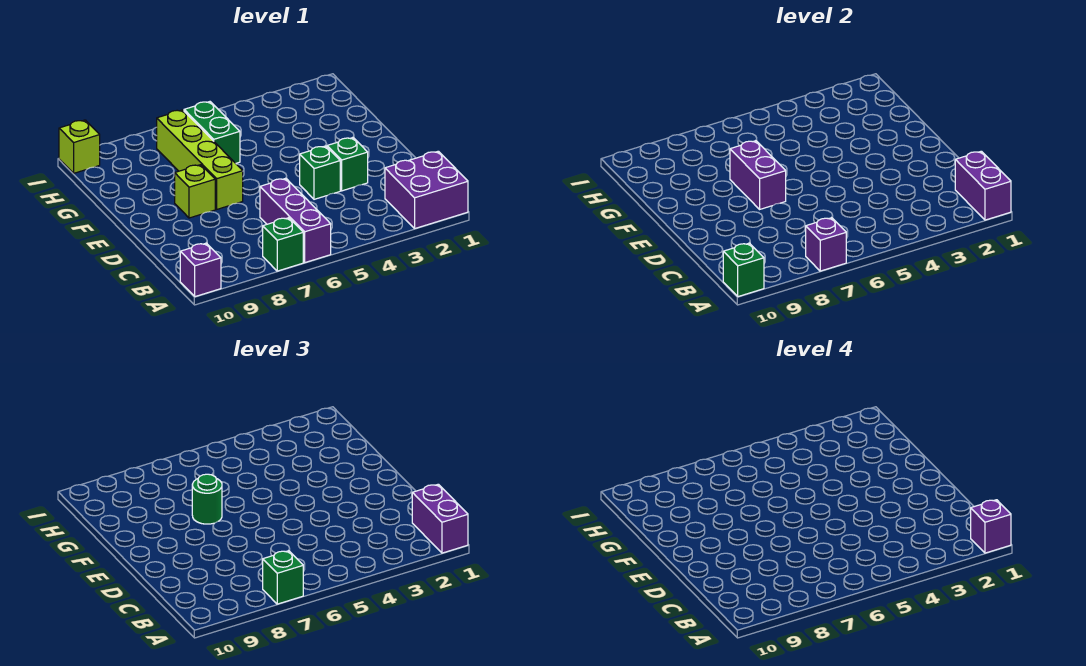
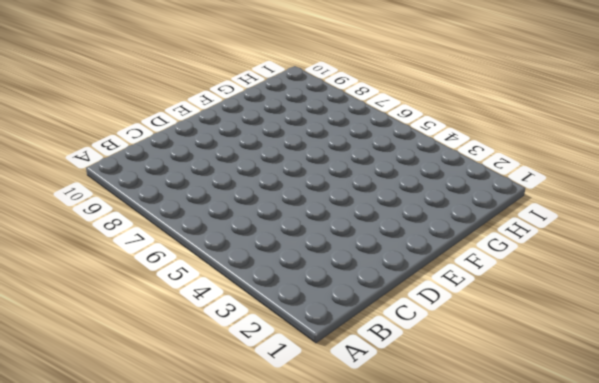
none -> purple brick A1:B2 level 1
none -> purple brick A6:C6 level 1
none -> green brick A7 level 1

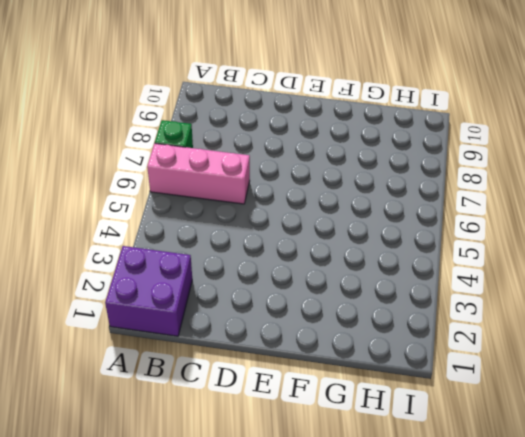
pink brick A6:C6 level 1 -> purple brick A6:C6 level 1
none -> purple brick A10 level 1
none -> green brick D3 level 1
none -> green brick D4 level 1

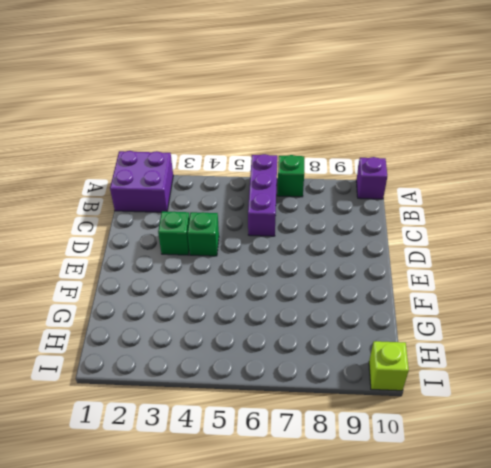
none -> lime brick E7:H7 level 1
none -> lime brick E8 level 1
none -> green brick G6:H6 level 1

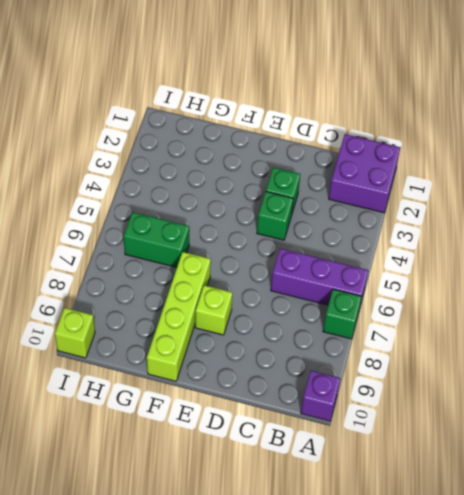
lime brick F7:F10 level 1 -> lime brick E7:H7 level 1
none -> purple brick A1:B1 level 2
none -> purple brick A7 level 2
none -> green brick A10 level 2

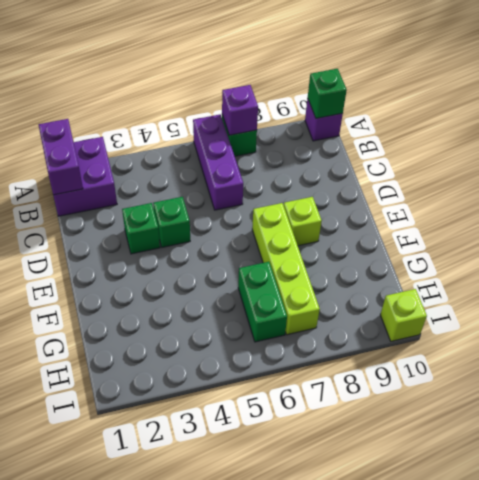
none -> purple brick E7:F7 level 2
none -> purple brick A1:B1 level 3
none -> green brick A7 level 3

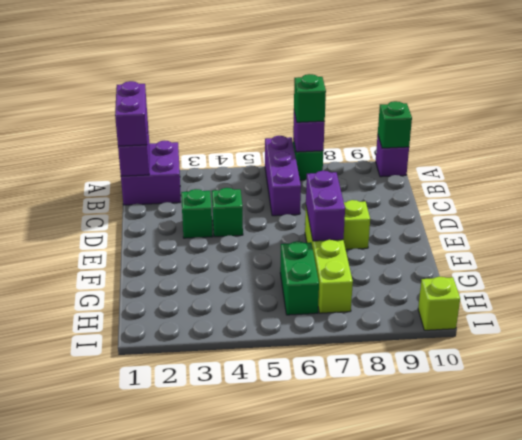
none -> green round brick F7 level 3
none -> purple brick A1 level 4

